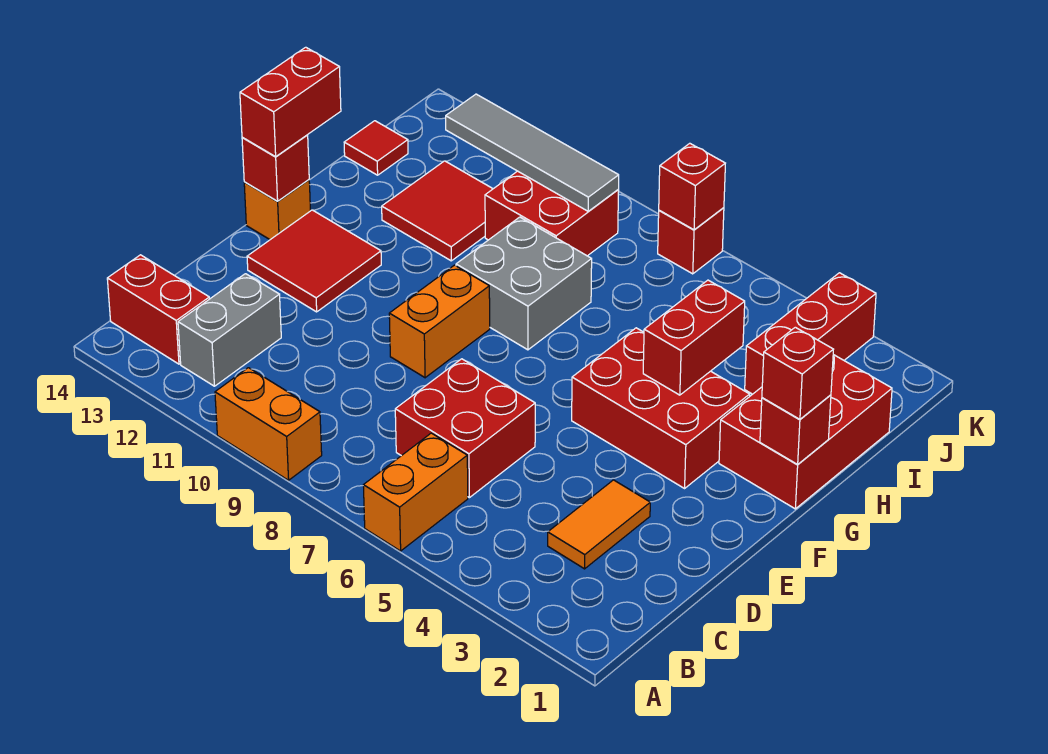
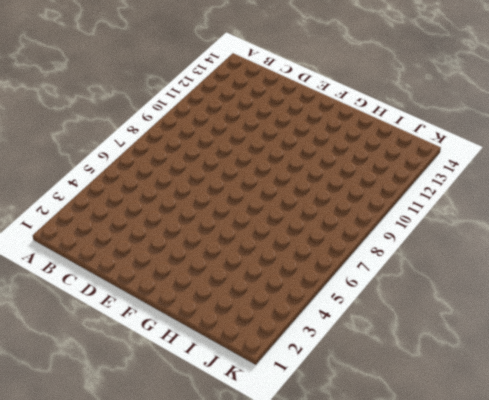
none -> orange brick A6:B6 level 1
none -> orange brick A9:A10 level 1
none -> grey brick B12:C12 level 1

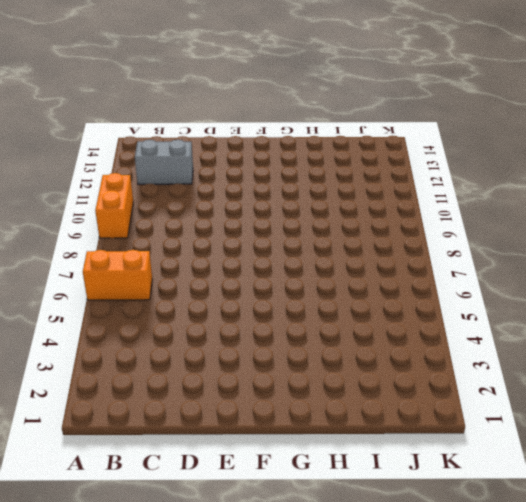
none -> red brick B13:B14 level 1
none -> orange tile C3:D3 level 1
none -> red brick C6:D7 level 1

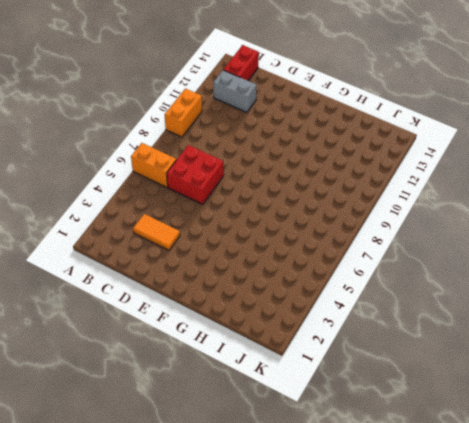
none -> orange brick E9:F9 level 1
none -> red tile E12:F13 level 1
none -> red brick F3:G5 level 1

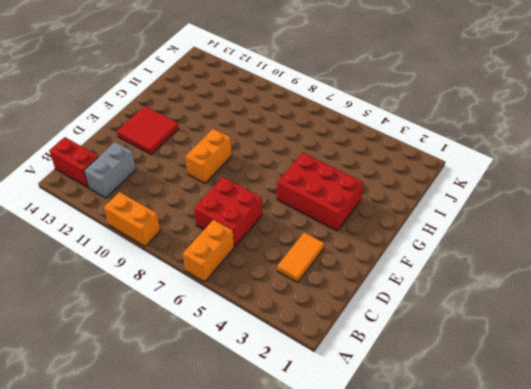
none -> orange brick F14 level 1
none -> red brick G1:I2 level 1
none -> grey brick G8:H9 level 1

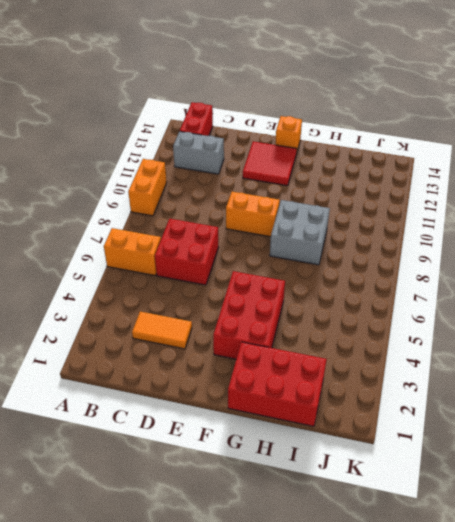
none -> red tile H11:I12 level 1
none -> red brick I3:K3 level 1
none -> red brick I9:J10 level 1

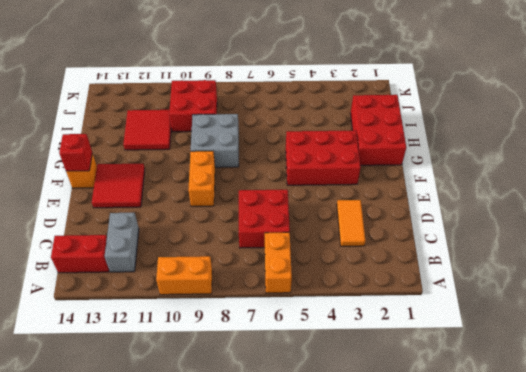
none -> red brick I3:K3 level 1
none -> red tile I14 level 1
none -> red brick K7 level 1

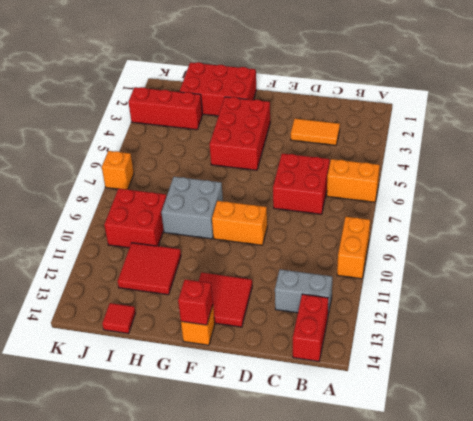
orange brick K7 level 1 -> red brick K7 level 1
none -> red brick G1 level 2
none -> red brick G4:H4 level 2
none -> grey tile J9:J12 level 2

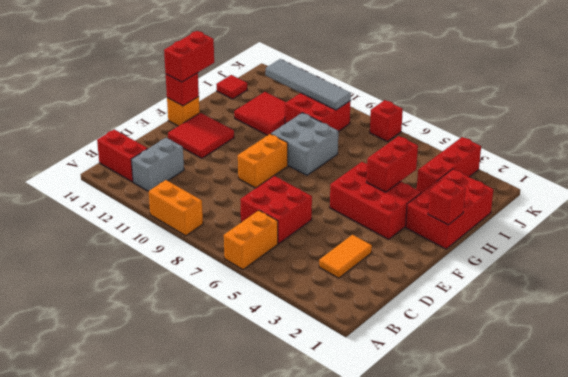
none -> red brick K7 level 2
none -> red brick G1 level 3

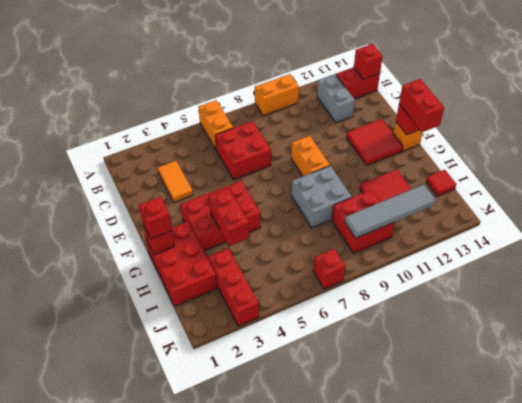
red brick B14 level 2 -> red brick K7 level 2

